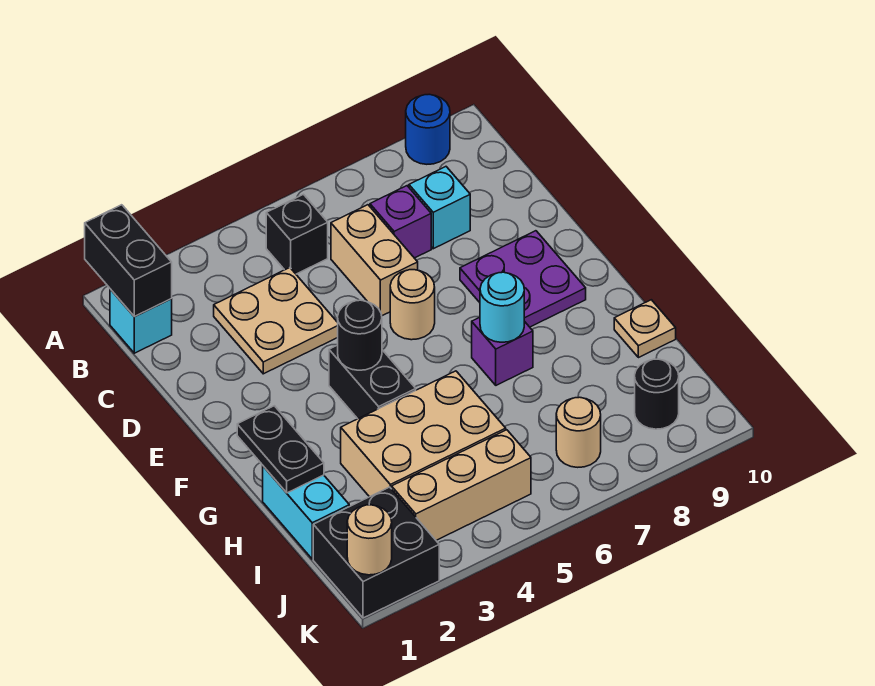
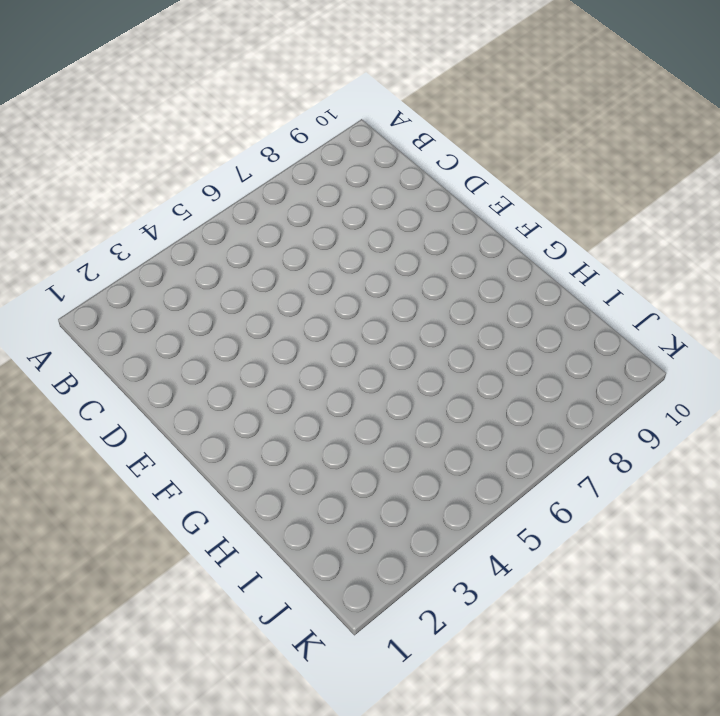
none -> blue round brick A9 level 1
none -> cyan brick B1 level 1
none -> black brick B5 level 1

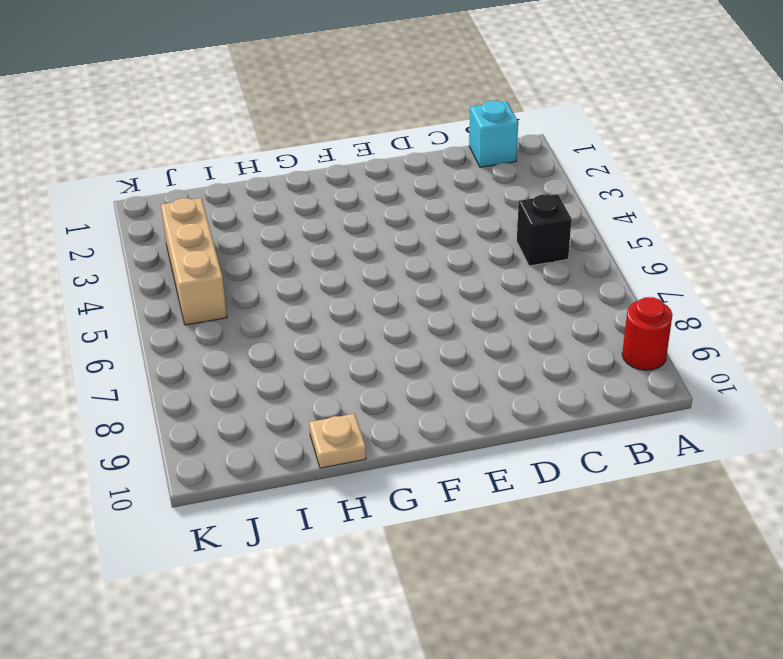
red round brick A9 level 1 -> blue round brick A9 level 1
none -> tan plate C3:D4 level 1
none -> tan brick C6:D6 level 1
none -> purple brick C7 level 1

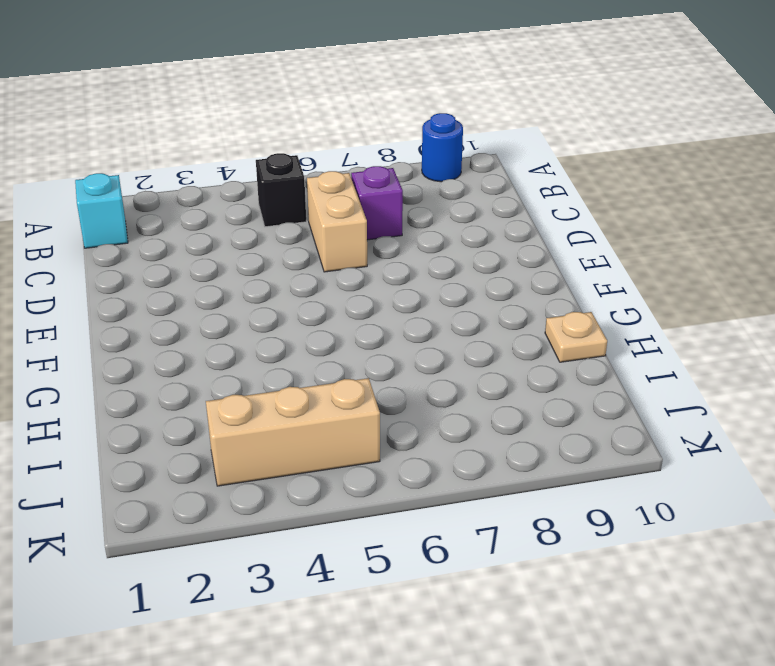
none -> tan plate C3:D4 level 1
none -> cyan brick C8 level 1
none -> tan round brick E6 level 1

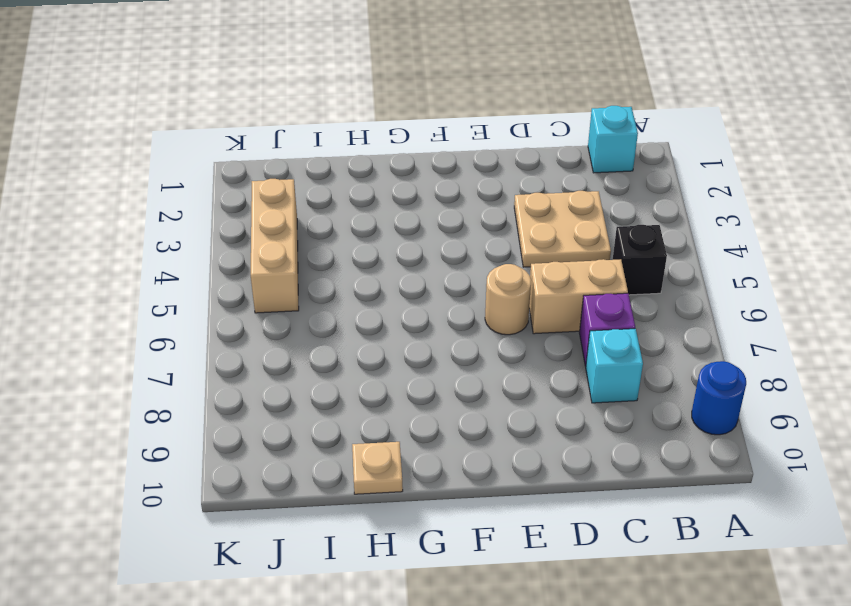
none -> purple plate E8:F9 level 1
none -> black brick F4:G4 level 1
none -> purple brick G7 level 1

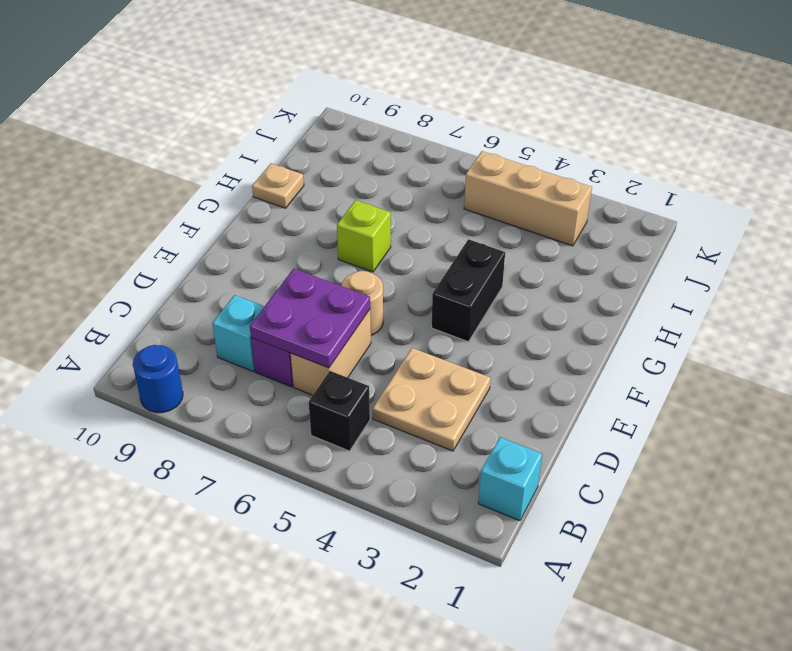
purple plate C6:D7 level 2 -> purple plate E8:F9 level 1
lime brick G7 level 1 -> purple brick G7 level 1
none -> cyan brick H1:I1 level 1
none -> tan brick H3:I5 level 1
none -> black brick J1:K2 level 1

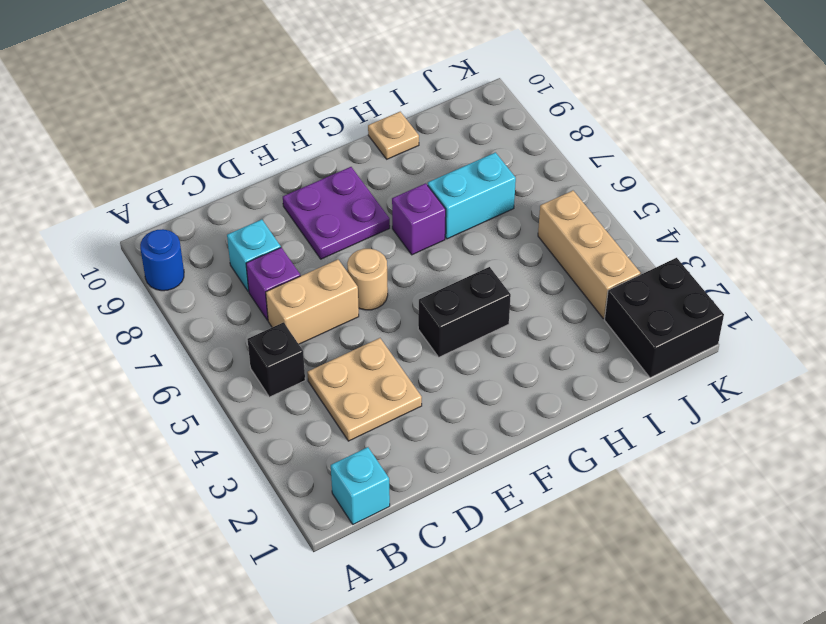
cyan brick H7:I7 level 1 -> cyan brick H1:I1 level 1
none -> tan brick H3:I5 level 1
none -> tan round brick J7 level 1
none -> black round brick J9 level 1

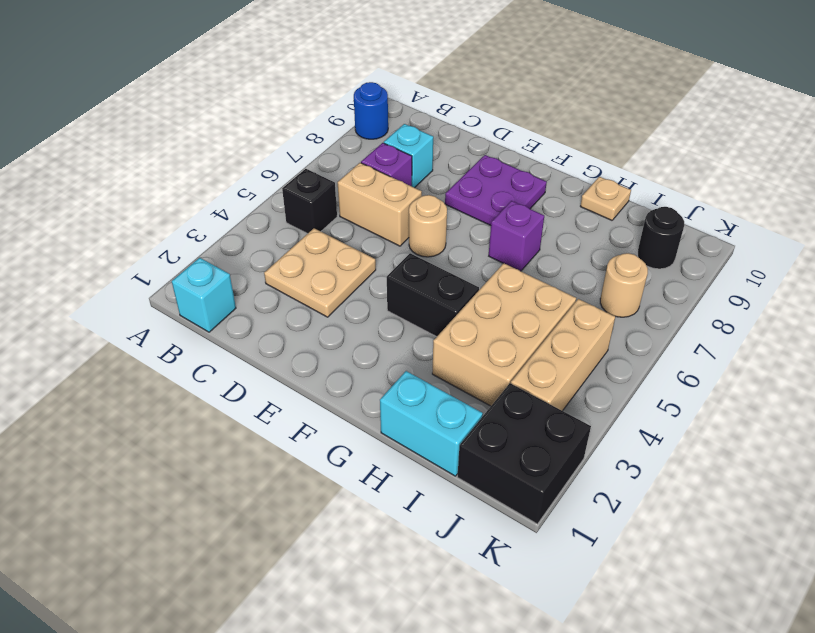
none -> black brick A1:B1 level 2
none -> black round brick F4 level 2
none -> black plate G1:H1 level 2

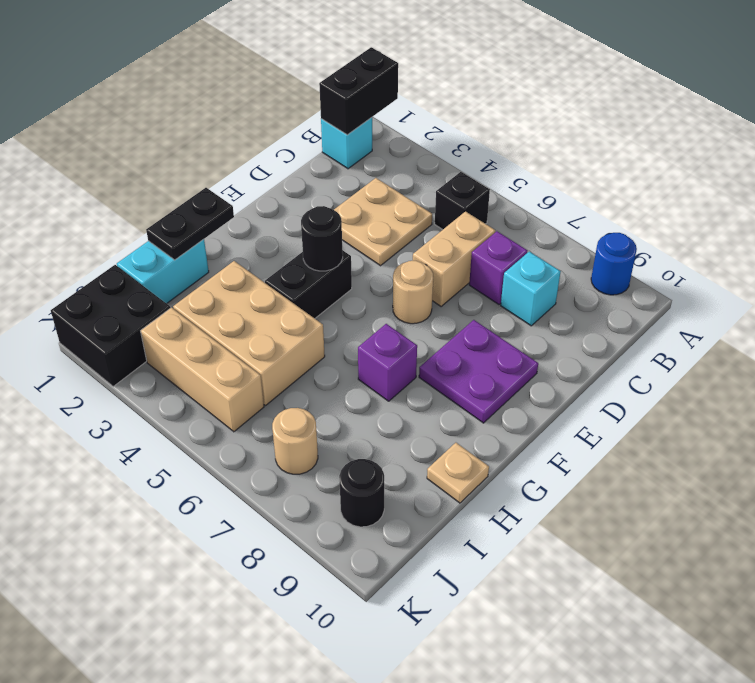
none -> cyan round brick G7 level 2
none -> tan round brick K1 level 2

